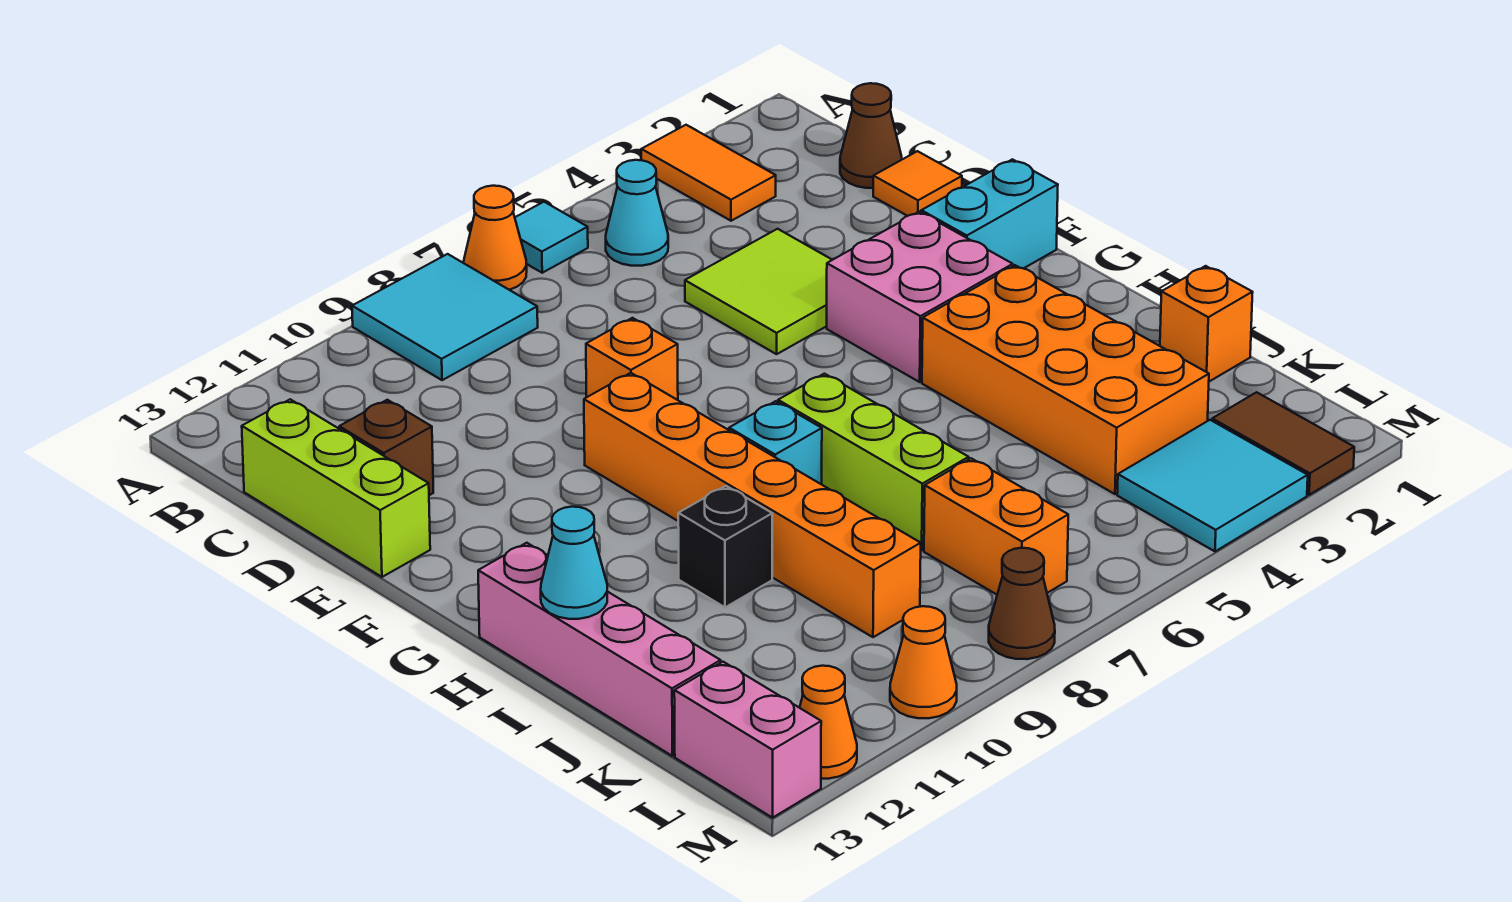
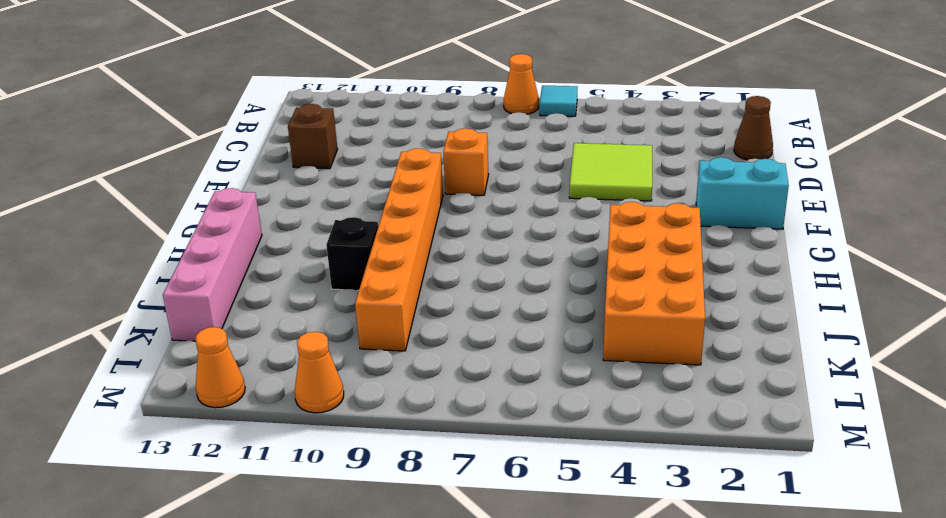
none -> orange tile A3:B3 level 1
none -> cyan tile A8:B9 level 1
none -> cyan cone B5 level 1

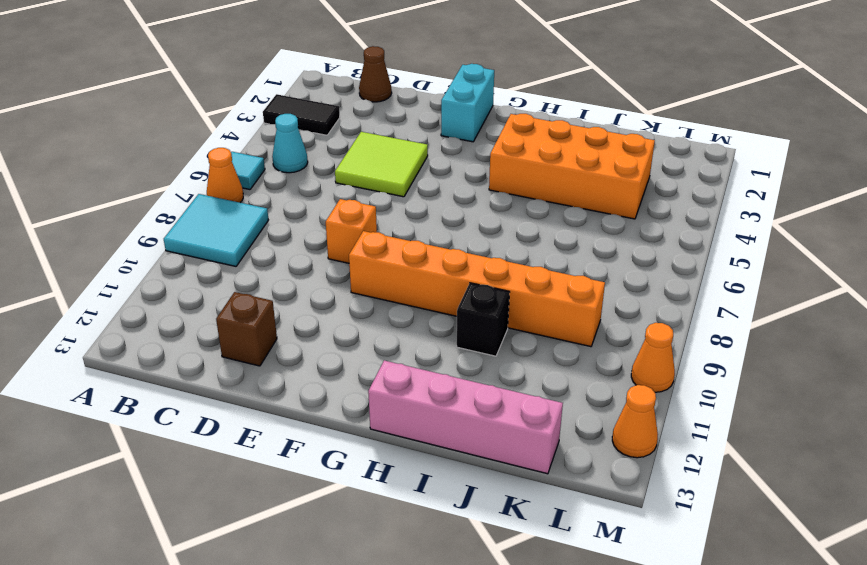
black tile A3:B3 level 1 -> orange tile A3:B3 level 1
none -> lime brick C13:E13 level 1
none -> orange tile D1 level 1
none -> pink brick F3:G4 level 1

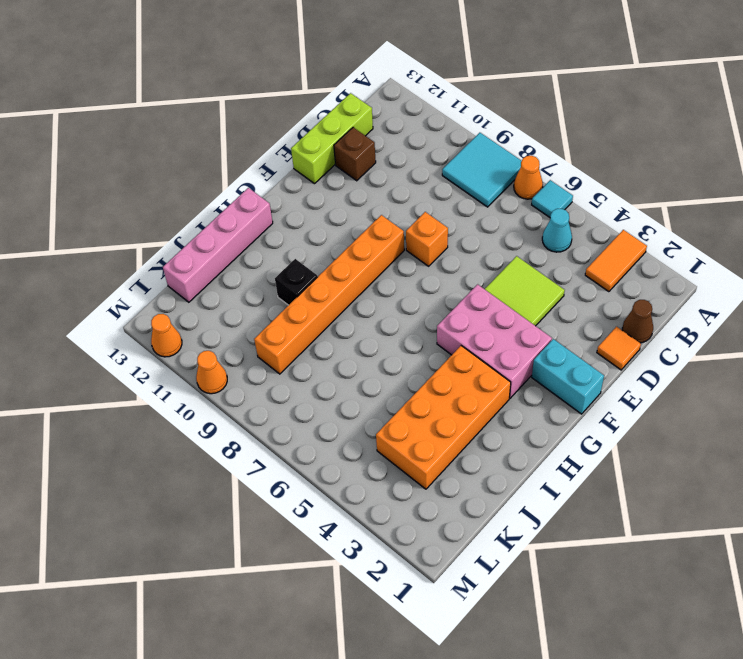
pink brick F3:G5 level 1 -> pink brick F3:G4 level 1
none -> lime brick H7:J7 level 1
none -> cyan brick H8 level 1
none -> orange brick J1 level 1

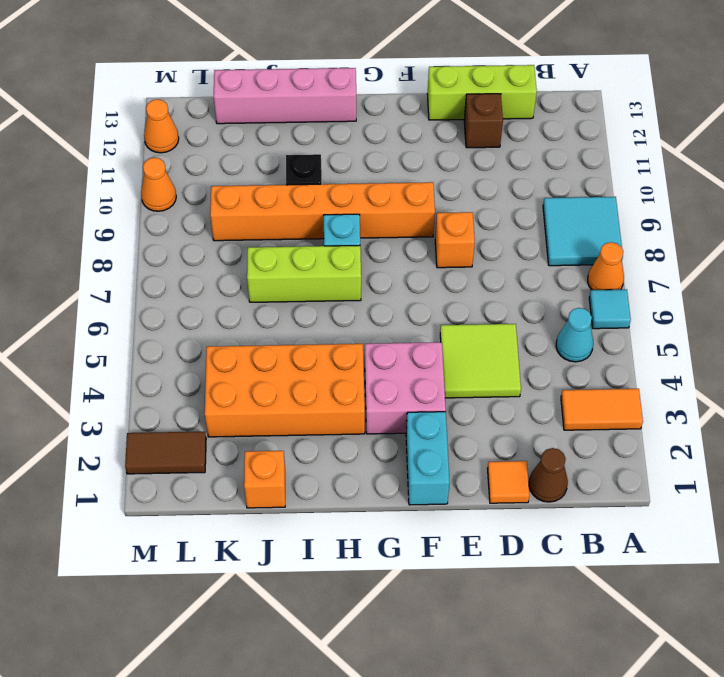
none -> orange brick K7:L7 level 1
none -> cyan tile L3:M4 level 1
none -> pink brick L13:M13 level 1

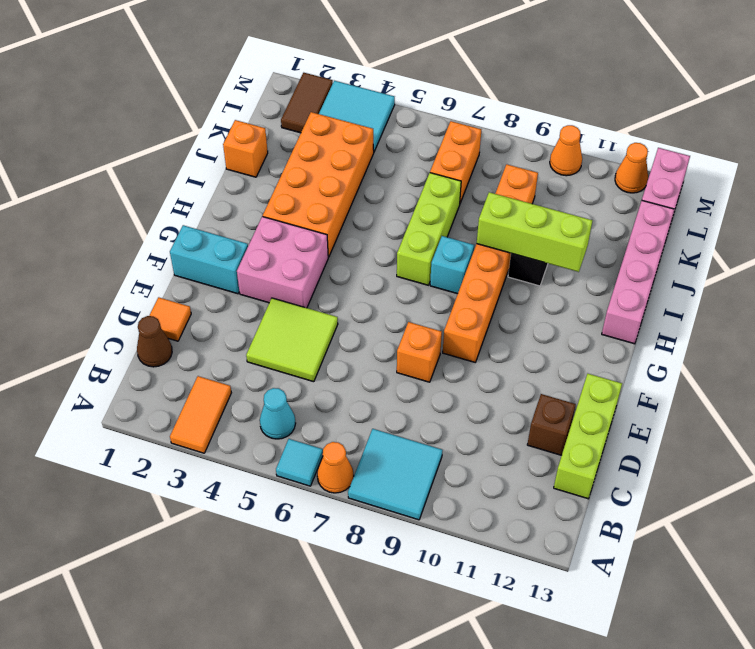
lime brick I9:I11 level 2 -> none
none -> brown cone M8 level 1
none -> cyan cone I13 level 2

